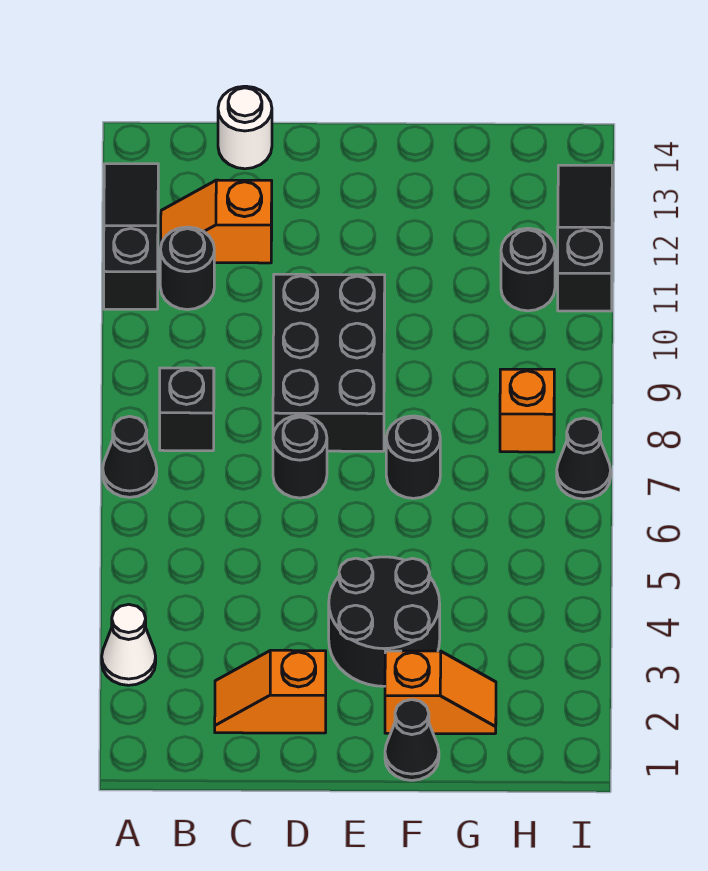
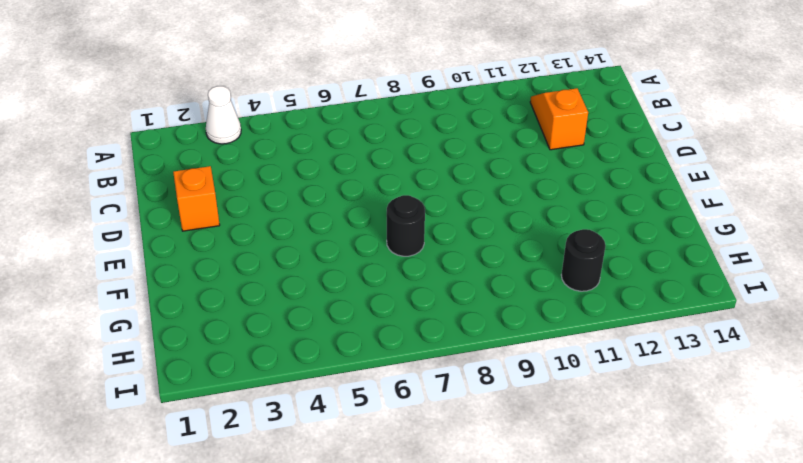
none -> black cone A7 level 1
none -> black slope A11:A13 level 1 top 11
none -> black brick B8 level 1

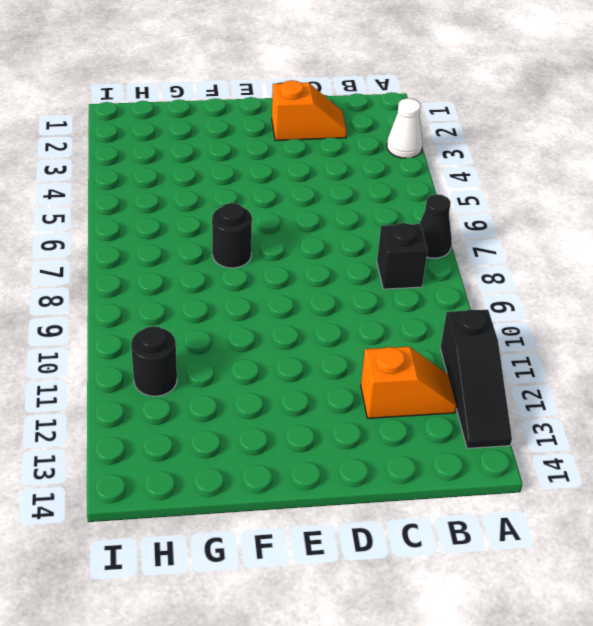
none -> black round brick B11 level 1
none -> white round brick C14 level 1
none -> black round brick D7 level 1

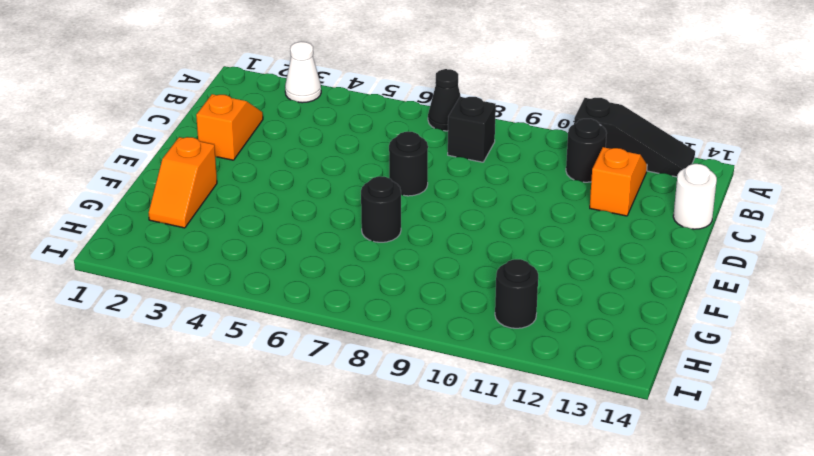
none -> black brick D8:E10 level 1
none -> black round brick E3:F4 level 1
none -> black cone F1 level 1

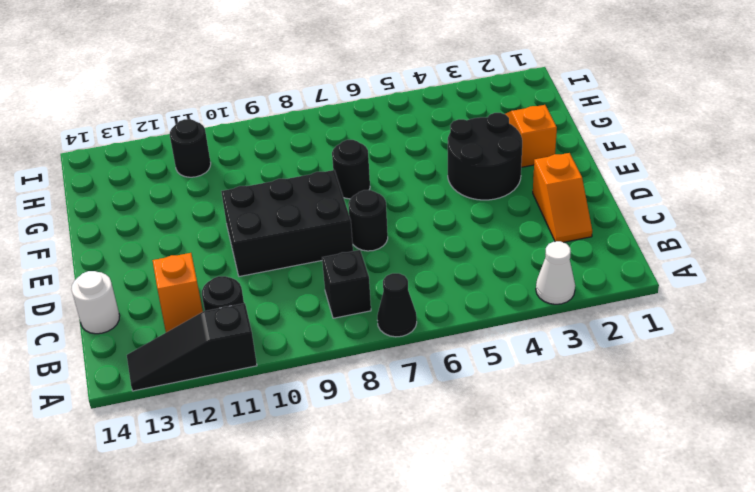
none -> black cone F1 level 1
none -> orange brick H8 level 1
none -> black cone I7 level 1

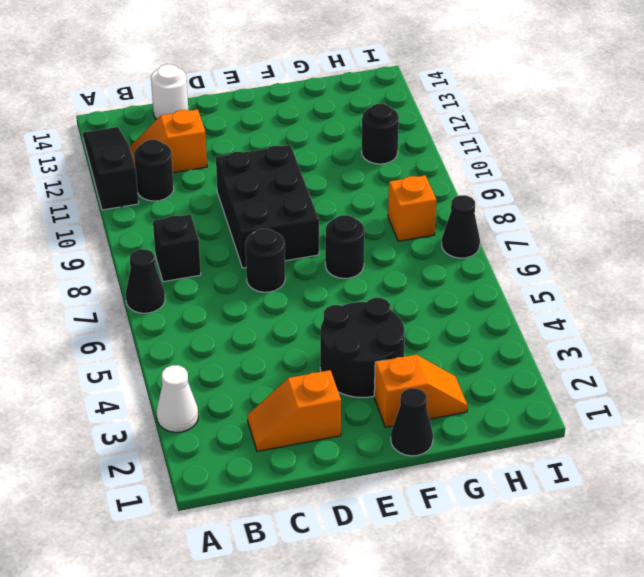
none -> black slope I11:I13 level 1 top 11

